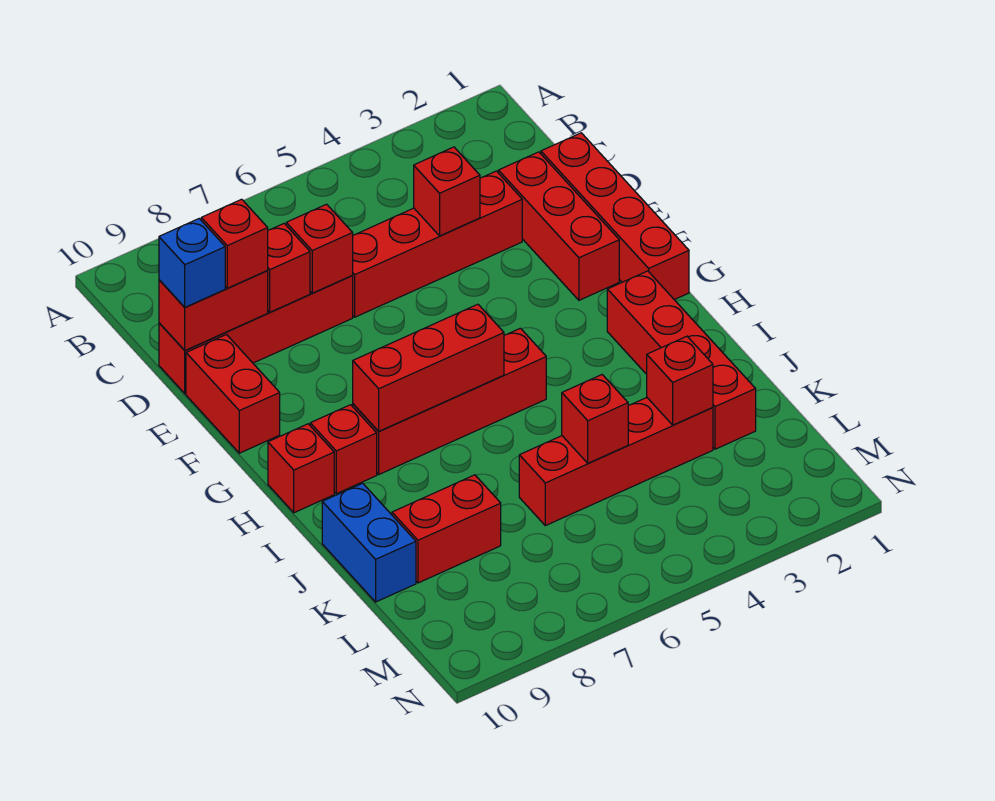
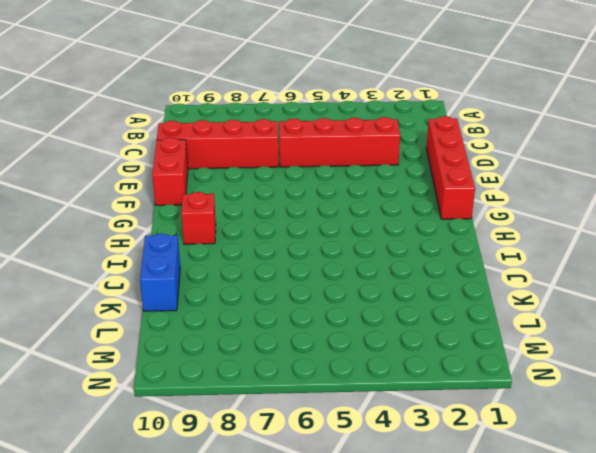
none -> red brick D2:F2 level 1
none -> red brick H2:K2 level 1
none -> red brick H5:H8 level 1

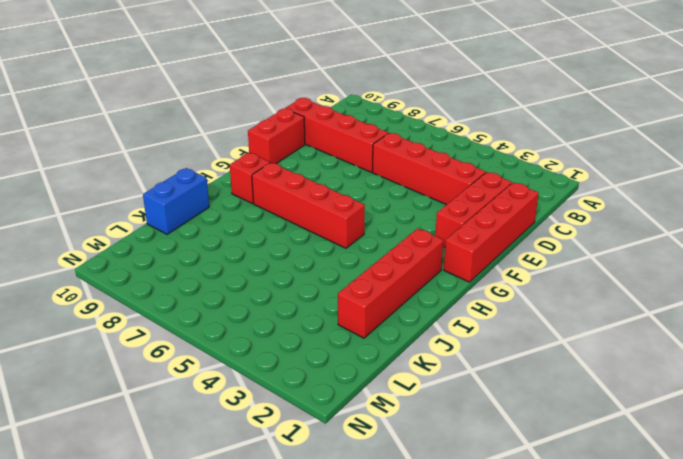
none -> red brick H10 level 1
none -> red brick K3:K6 level 1
none -> red brick K8:K9 level 1

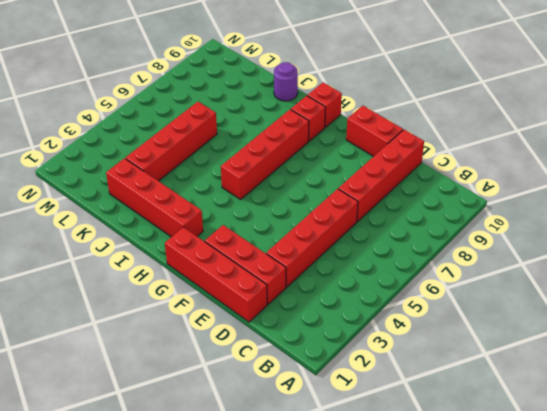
purple round brick J10 level 1 -> blue brick J10:K10 level 1
none -> red brick K8:K9 level 1
none -> red brick D4 level 2
none -> red brick D7 level 2

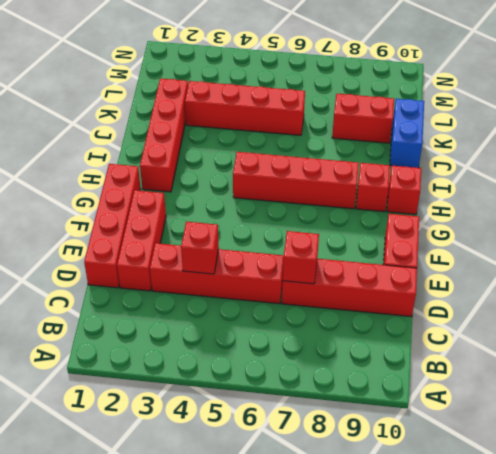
none -> red brick D8 level 2
none -> red brick D9:D10 level 2
none -> red brick H6:H8 level 2

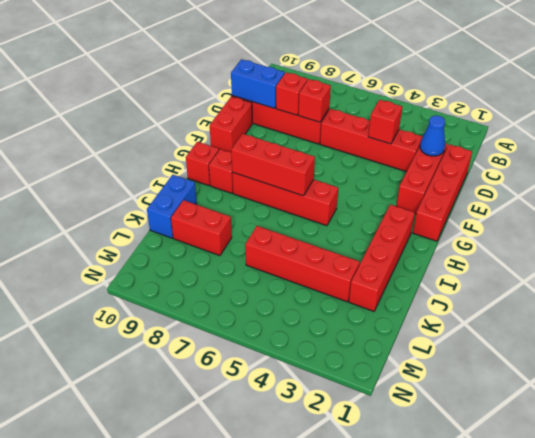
blue cone D2 level 2 -> none
blue brick D9:D10 level 2 -> red brick D9:D10 level 2
none -> red brick K3 level 2
none -> red brick K5 level 2
none -> red brick D9 level 3

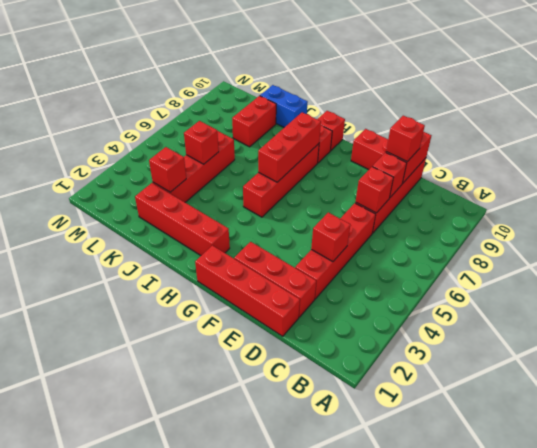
none -> blue brick D10 level 3

